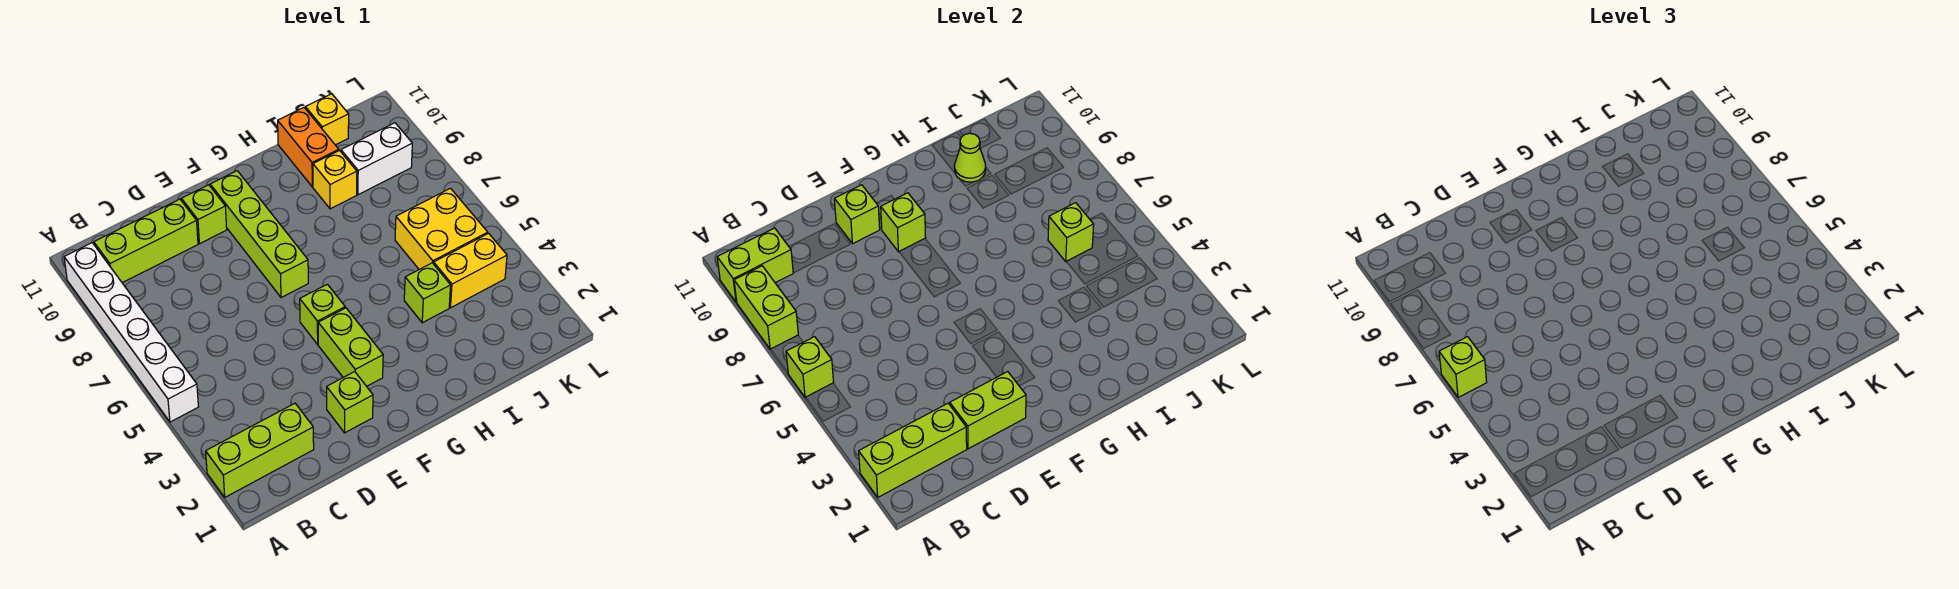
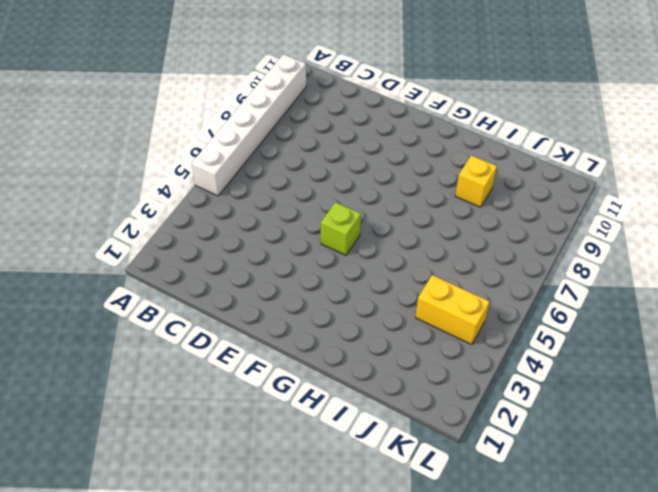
none -> lime brick A2:C2 level 1
none -> lime brick B10:D10 level 1
none -> lime brick E2 level 1

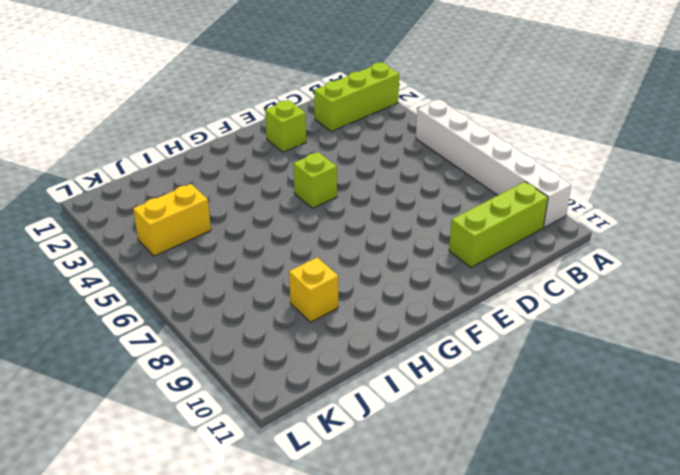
none -> lime brick E10 level 1
none -> lime brick F3:F4 level 1
none -> lime brick F7:F10 level 1

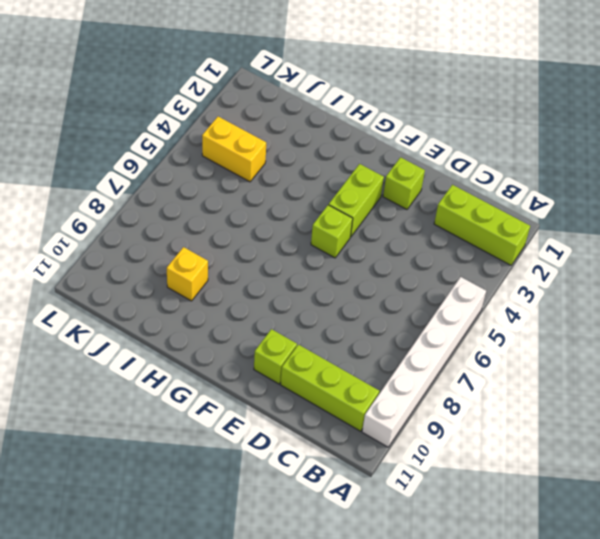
none -> lime brick F7:F10 level 1
none -> lime brick I4 level 1
none -> orange brick I10:I11 level 1

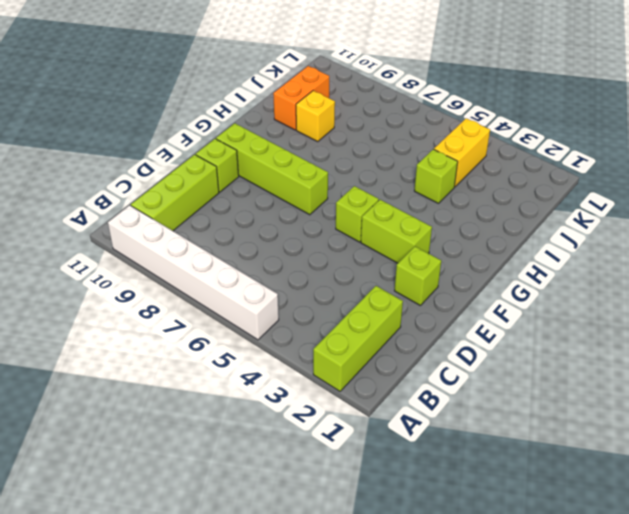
orange brick I10:J10 level 1 -> orange brick I10:I11 level 1
none -> yellow brick J5:K6 level 1
none -> white brick J9:K9 level 1
none -> yellow brick J11 level 1

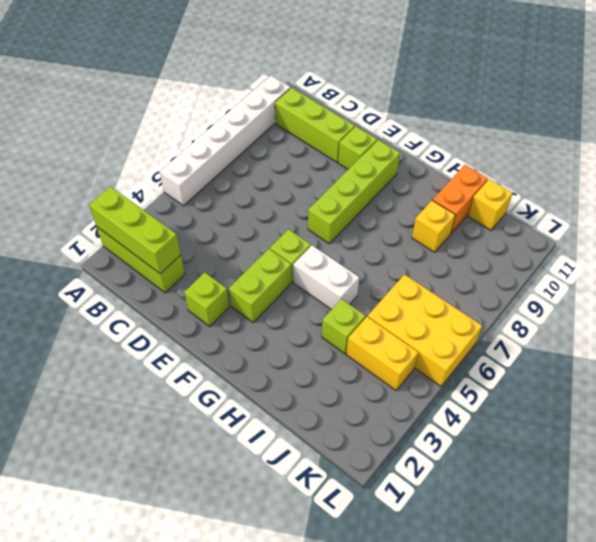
white brick G5:H5 level 1 -> white brick J9:K9 level 1
yellow brick J5:L6 level 1 -> yellow brick J5:K6 level 1
none -> lime brick A6 level 2
none -> lime brick A8:A9 level 2
none -> lime brick A10:B10 level 2

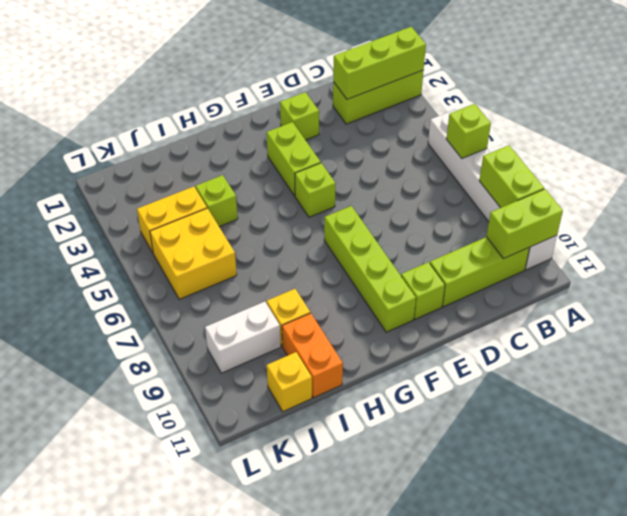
none -> lime brick D2:E2 level 2
none -> lime brick E10 level 2
none -> lime brick F9 level 2

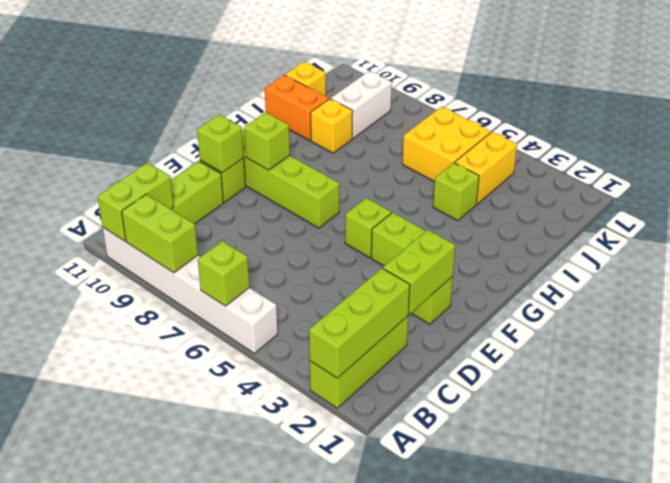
none -> lime cone I10 level 2
none -> lime brick J6 level 2
none -> lime brick A6 level 3

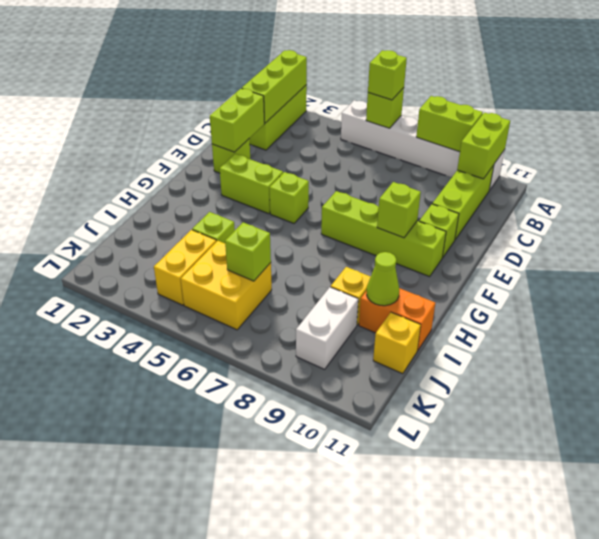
none -> lime brick E10 level 2

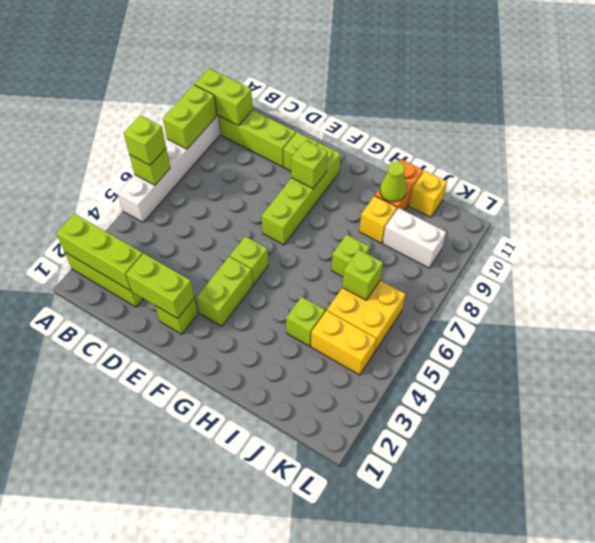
lime brick I7 level 1 -> lime brick E10 level 2

